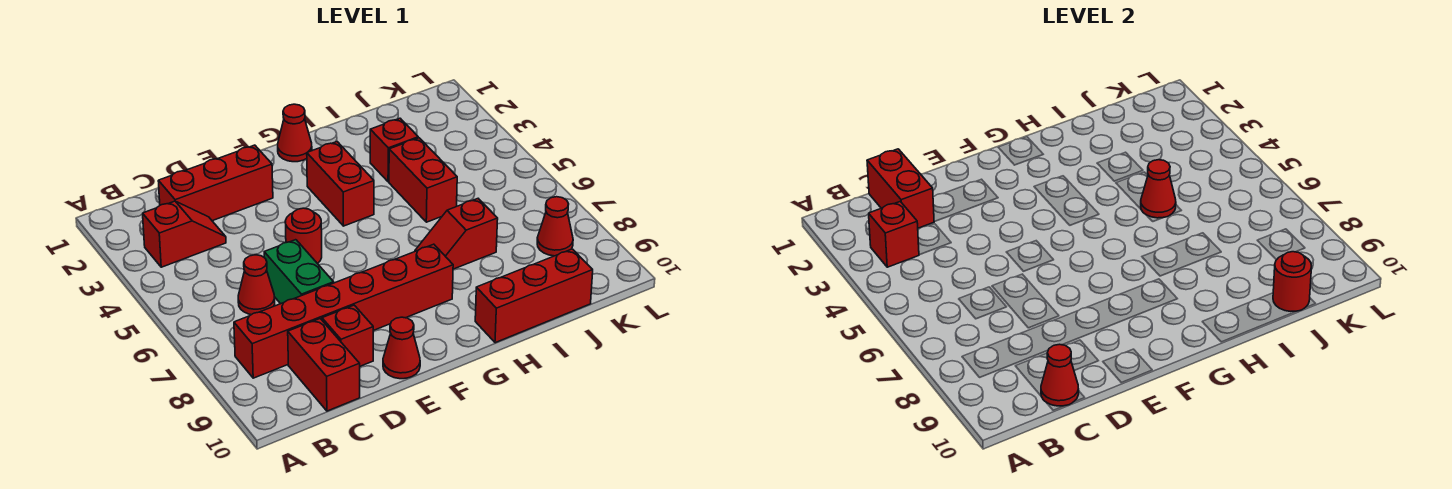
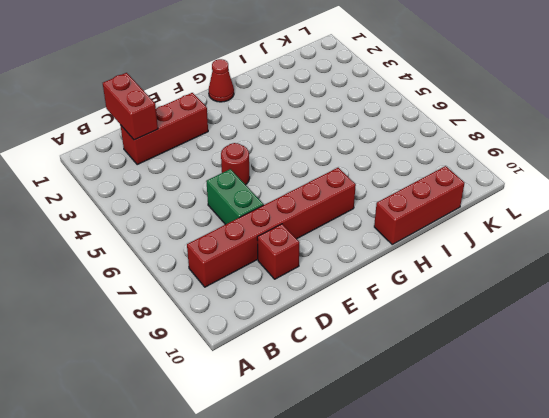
none -> red slope B3:C3 level 1 top B
none -> red cone C6 level 1
none -> red brick C9:C10 level 1

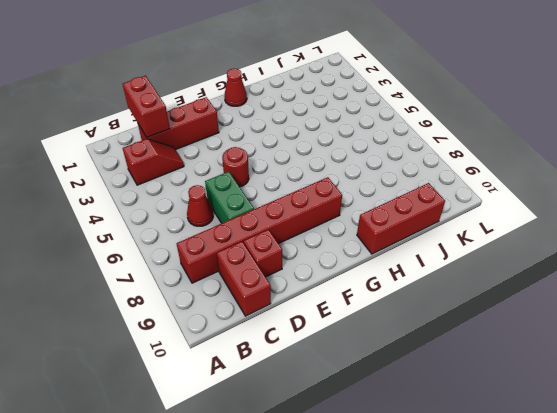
none -> red cone E10 level 1
none -> red brick G3:G4 level 1
none -> red slope H7:I7 level 1 top I

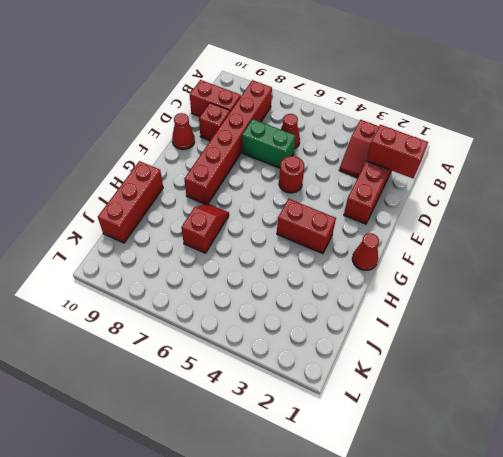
none -> red brick I3 level 1
none -> red brick I4:I5 level 1
none -> red cone K8 level 1

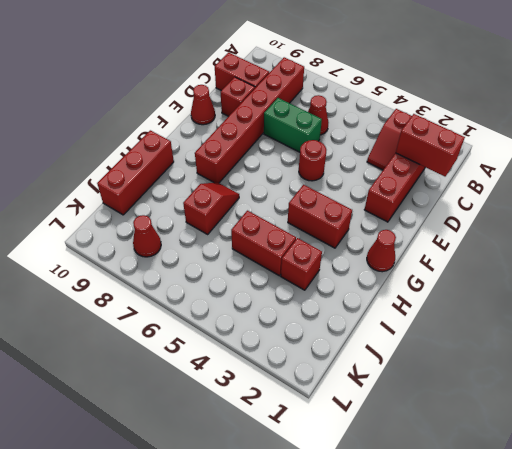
none -> red brick B3 level 2
none -> red cone C10 level 2
none -> red cone I5 level 2

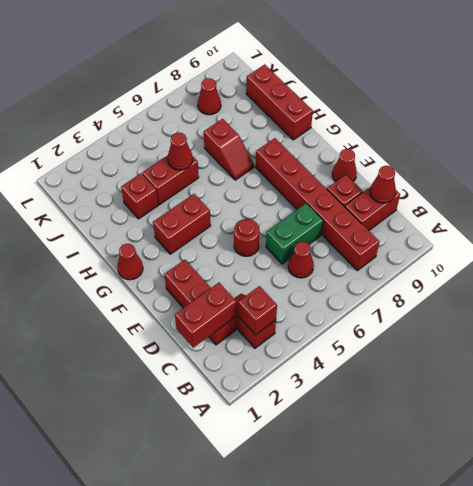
none -> red round brick J10 level 2

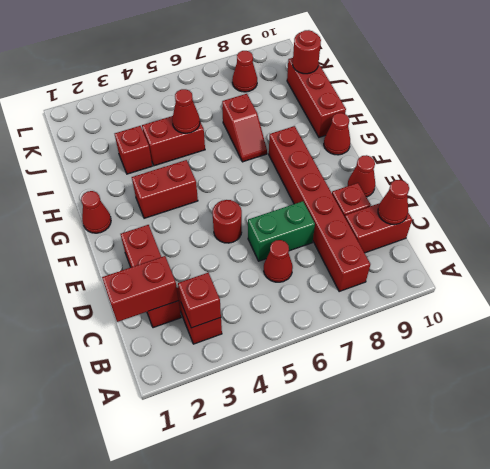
red cone G10 level 1 -> none

